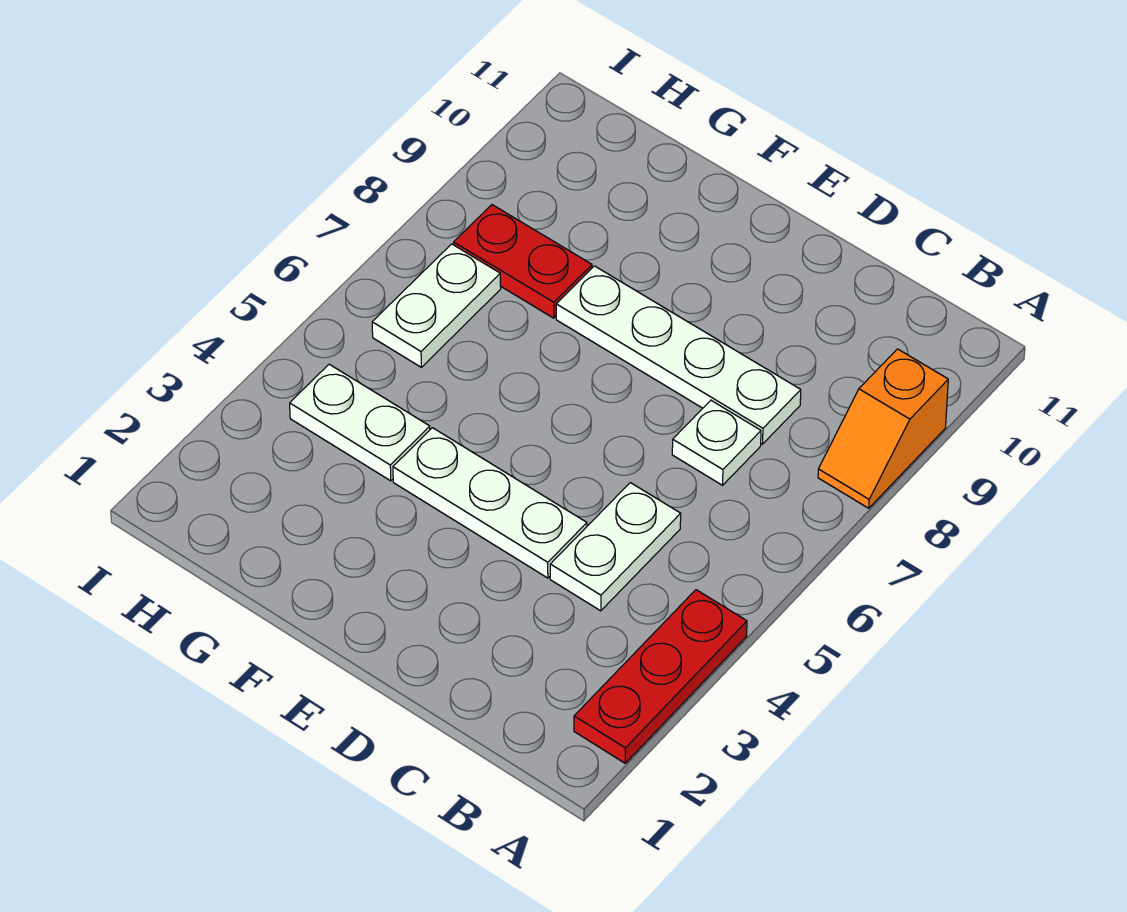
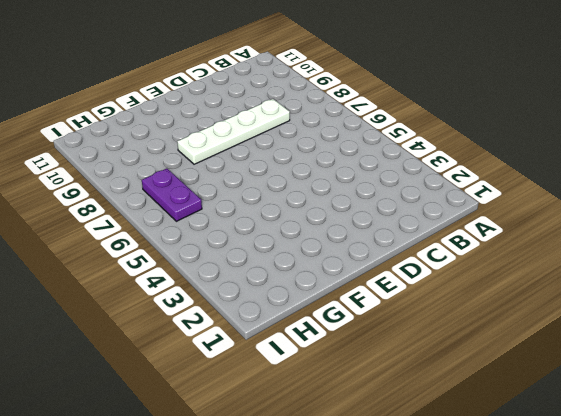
purple plate H6:H7 level 1 -> white plate H6:H7 level 1
none -> red plate A2:A4 level 1
none -> orange slope A8:A9 level 1 top 9

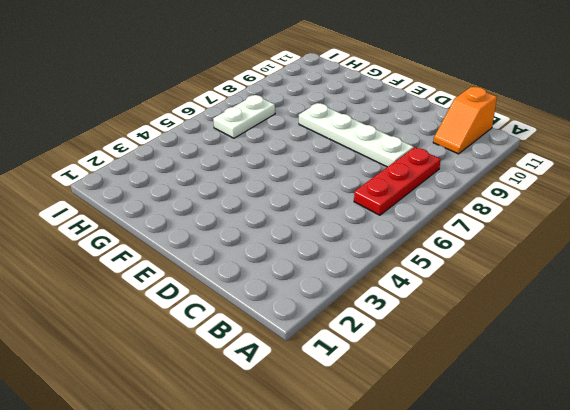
red plate B6:B8 level 1 -> red plate A2:A4 level 1
orange slope B10:B11 level 1 top 11 -> orange slope A8:A9 level 1 top 9
none -> white plate C4:C5 level 1
none -> white plate C7 level 1

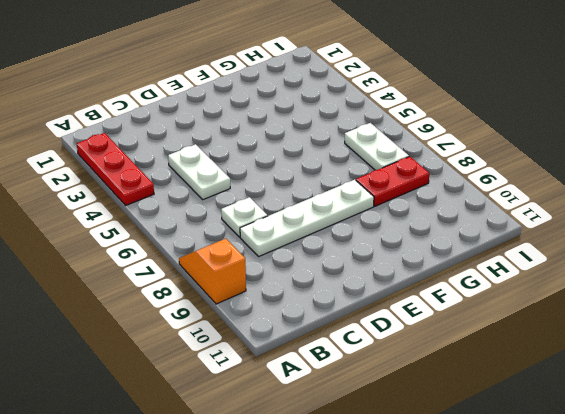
none -> white plate D4:F4 level 1
none -> white plate G4:H4 level 1

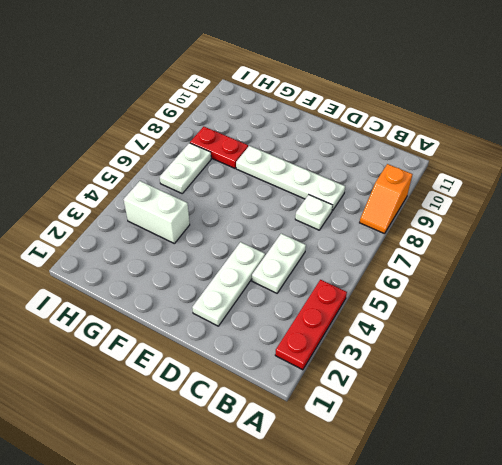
white plate D2:D4 level 1 -> white plate D4:F4 level 1
white brick G4:H4 level 1 -> white plate G4:H4 level 1

